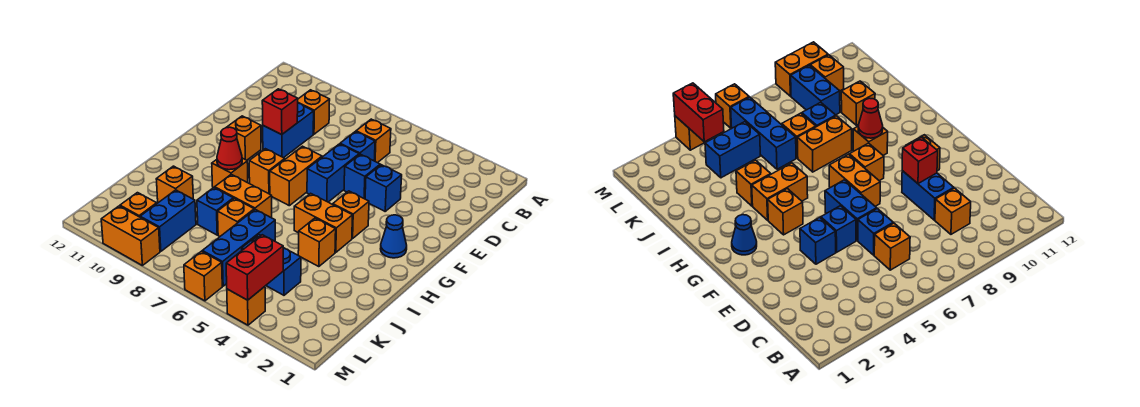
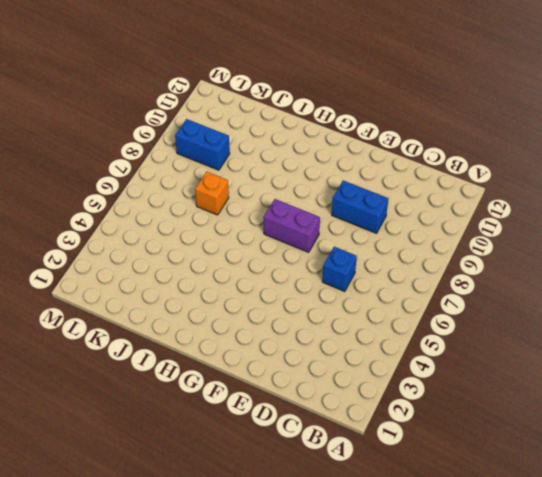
purple brick F7:G7 level 1 -> orange brick F7:G7 level 1
none -> orange brick C6 level 1
none -> orange brick C9 level 1
none -> blue brick E4 level 1

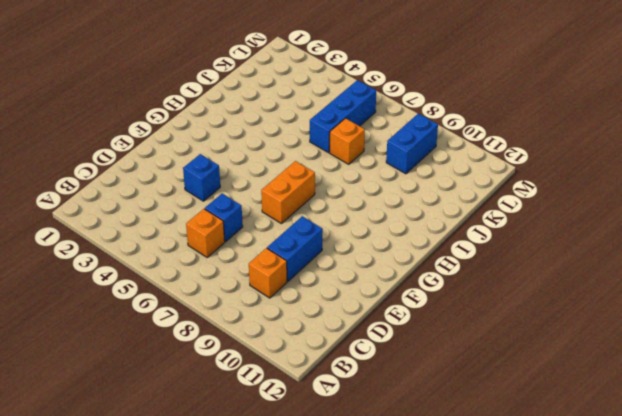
none -> blue brick E5 level 1
none -> blue brick E6:F6 level 1
none -> orange brick F10 level 1

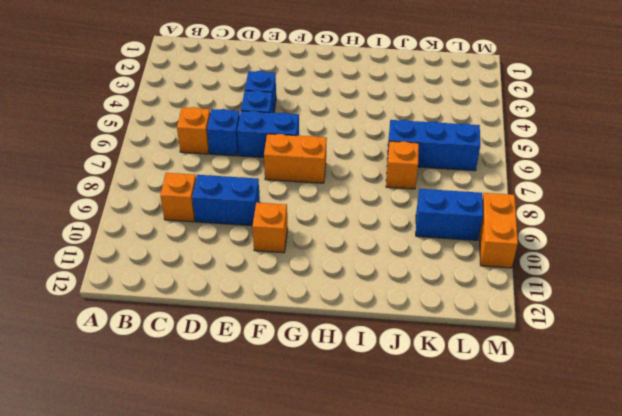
none -> blue cone G2 level 1
none -> orange brick G4 level 1
none -> orange brick G8 level 1

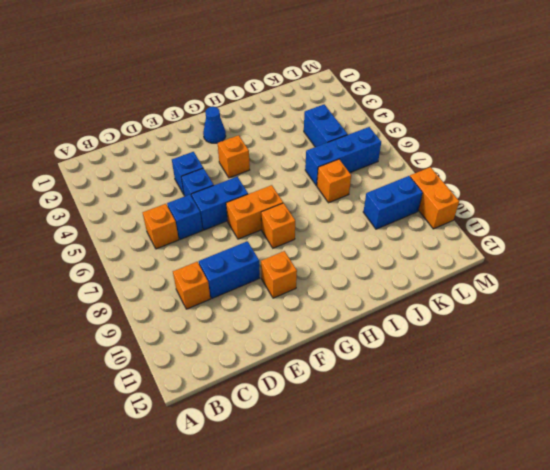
none -> orange brick H4:H5 level 1
none -> orange brick H9 level 1
none -> orange brick I4 level 1

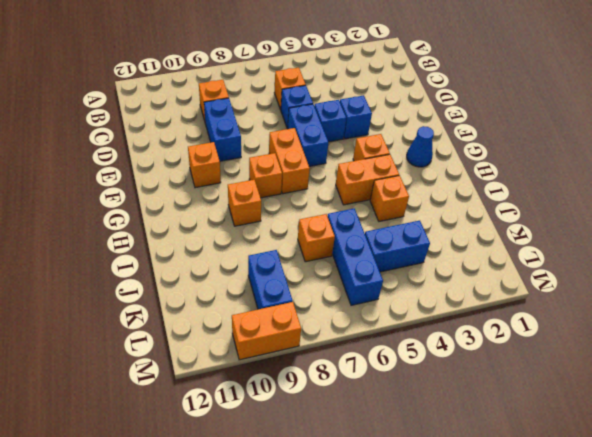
none -> orange brick I7:I8 level 1
none -> blue brick J8 level 1
none -> orange brick J10 level 1

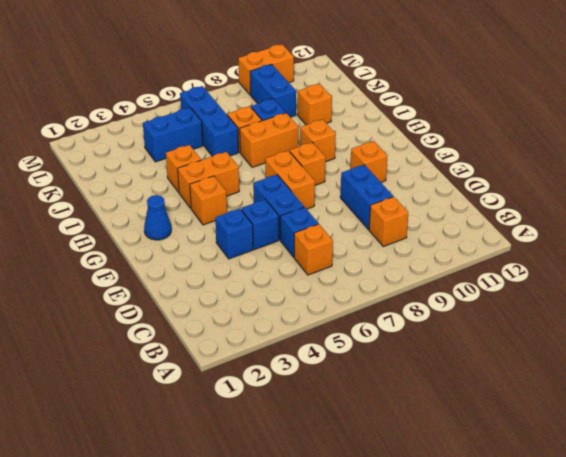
none -> orange brick L10 level 1
none -> orange brick M4 level 1
none -> orange brick M6 level 1

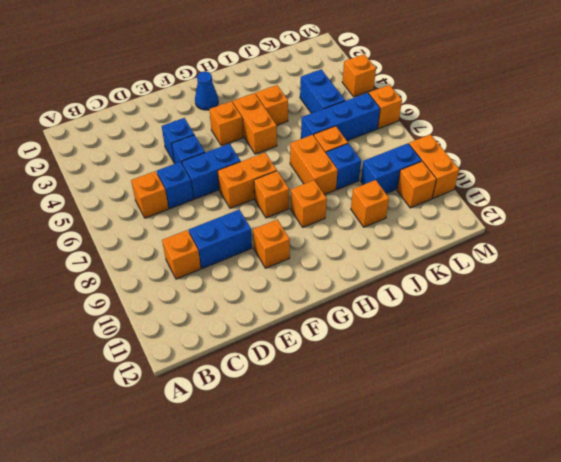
none -> red brick E9 level 2
none -> red cone H9 level 2
none -> red brick L4:M4 level 2

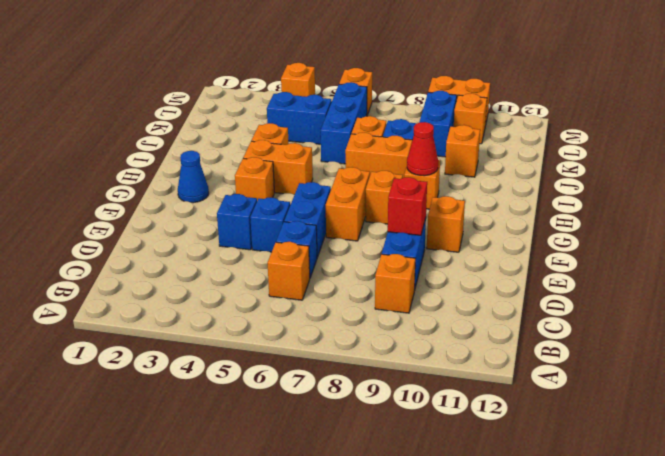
none -> red brick L4:M4 level 2

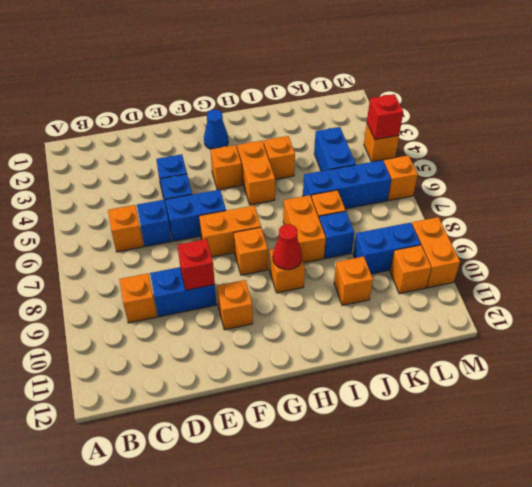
red brick M4 level 2 -> red brick L4:M4 level 2

